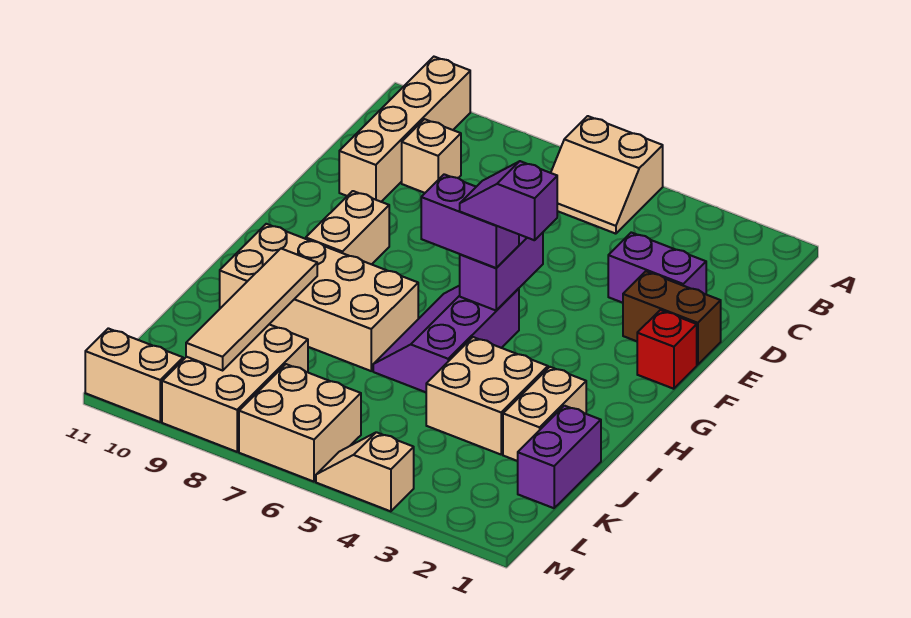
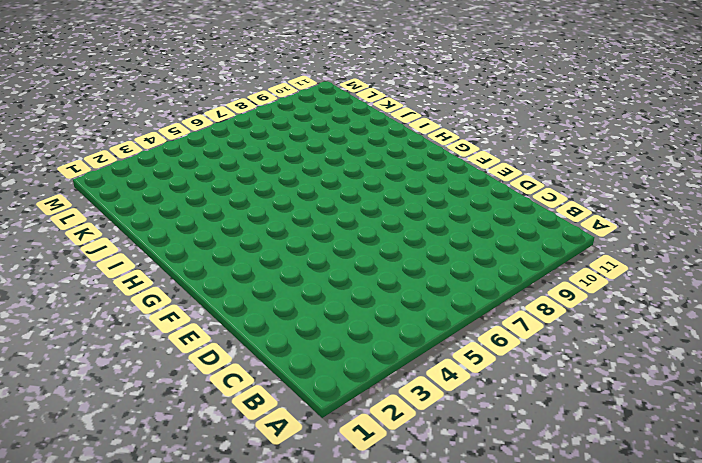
none -> tan slope A5:B6 level 1 top A
none -> tan brick A10:D10 level 1
none -> tan brick C9 level 1

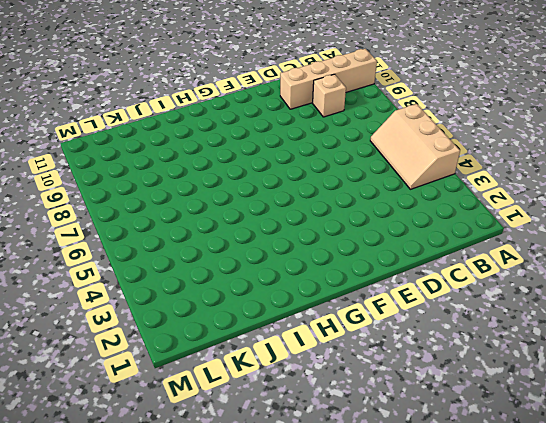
tan slope A4:B6 level 1 top A -> tan slope A5:B6 level 1 top A
none -> purple brick D2:D3 level 1
none -> brown brick E1:E2 level 1
none -> red brick F1 level 1

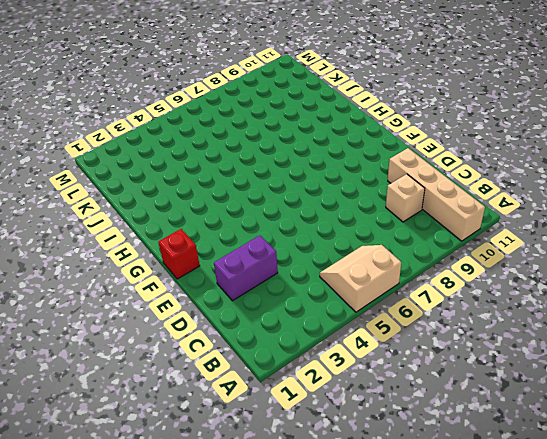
none -> brown brick E1:E2 level 1
none -> tan brick F9:G9 level 1
none -> purple slope G5:I6 level 1 top 5

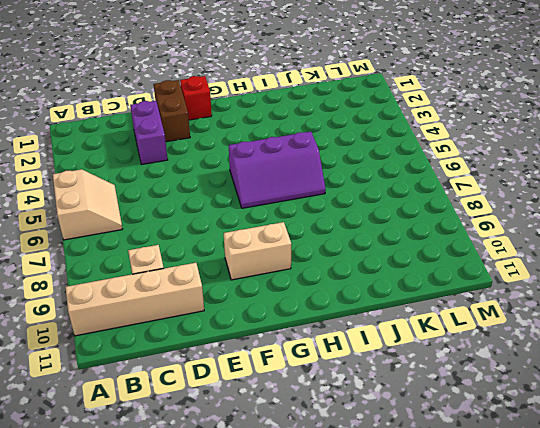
none -> tan brick H7:I10 level 1
none -> tan brick I2:J2 level 1
none -> tan brick I3:J4 level 1

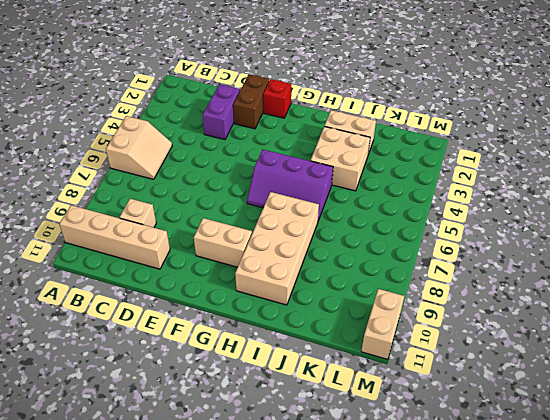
none -> purple brick J1:K1 level 1
none -> tan brick K8:M9 level 1
none -> tan brick L6:M7 level 1

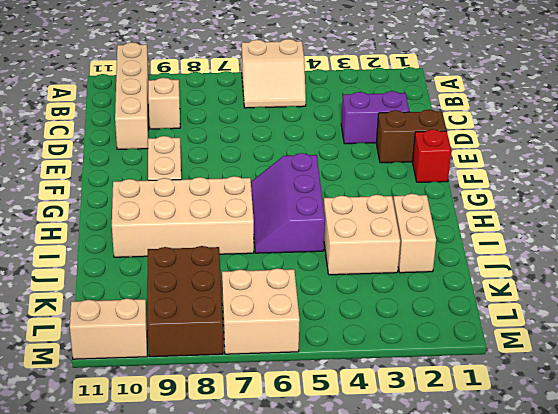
brown brick K8:M9 level 1 -> tan brick K8:M9 level 1
none -> purple brick J1:K1 level 1
none -> tan slope M4:M5 level 1 top 4
none -> purple brick F5:G5 level 2

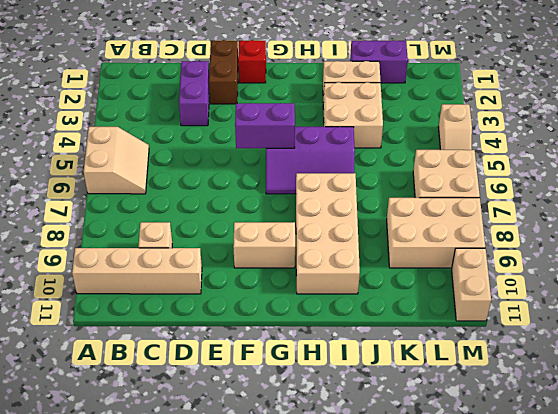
none -> tan tile I9:L9 level 2
none -> purple brick G5:G6 level 3
none -> purple slope G4:G5 level 4 top 4

